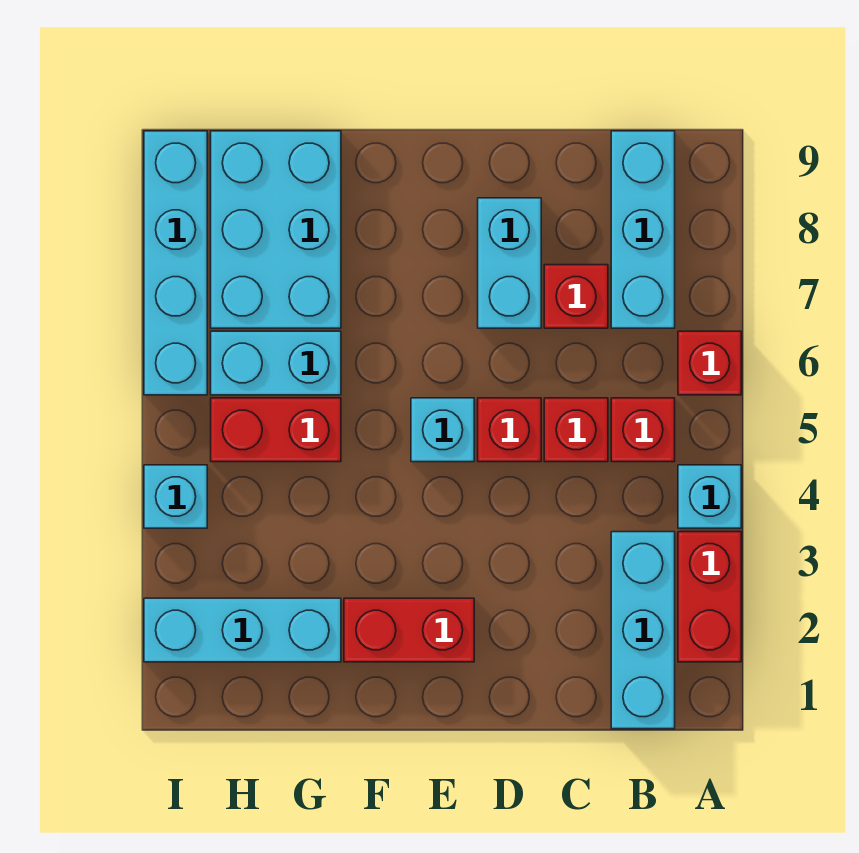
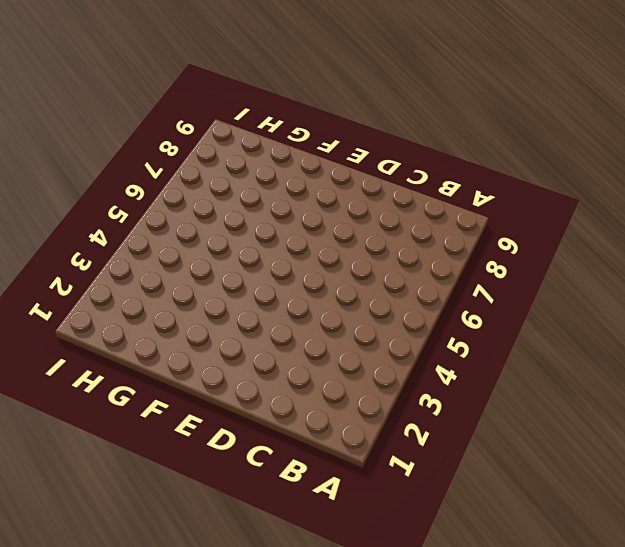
none -> red brick A2:A3 level 1
none -> cyan brick A4 level 1
none -> red brick A6 level 1

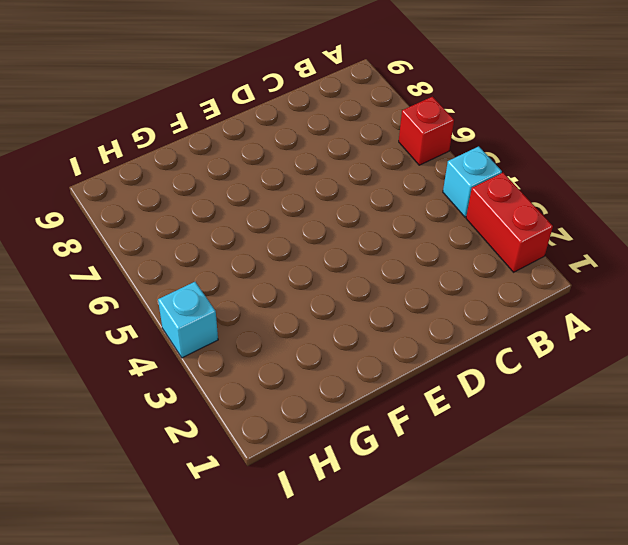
none -> cyan brick B1:B3 level 1
none -> red brick B5 level 1
none -> cyan brick B7:B9 level 1

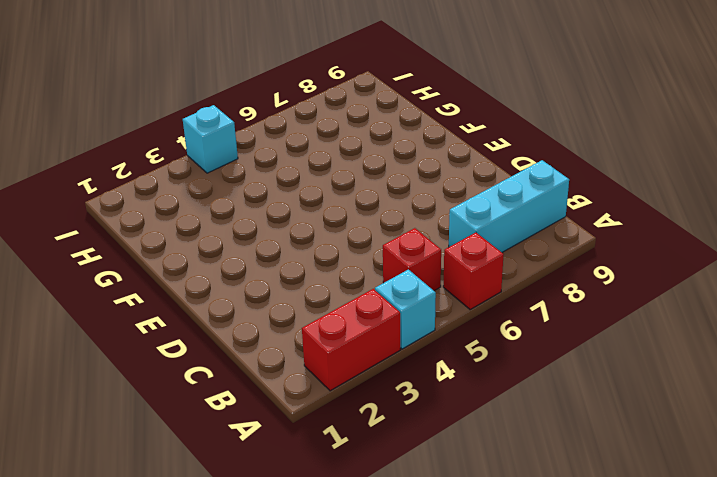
none -> cyan brick B1:B3 level 1
none -> red brick C5 level 1
none -> red brick C7 level 1

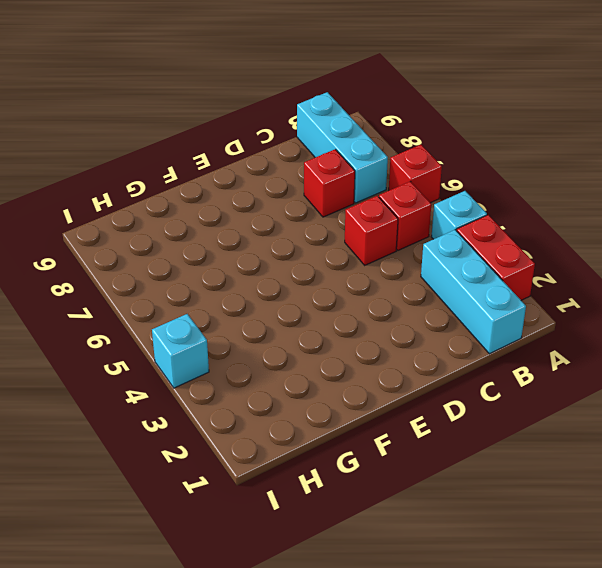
none -> red brick D5 level 1
none -> cyan brick D7:D8 level 1
none -> red brick E2:F2 level 1

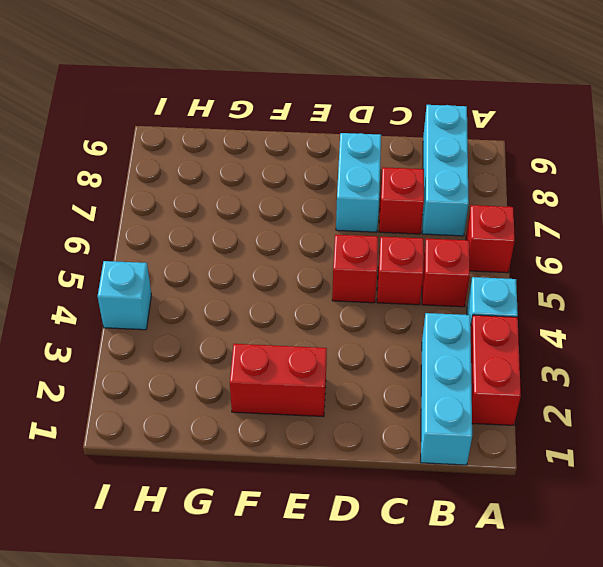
none -> cyan brick E5 level 1
none -> cyan brick G2:I2 level 1
none -> red brick G5:H5 level 1

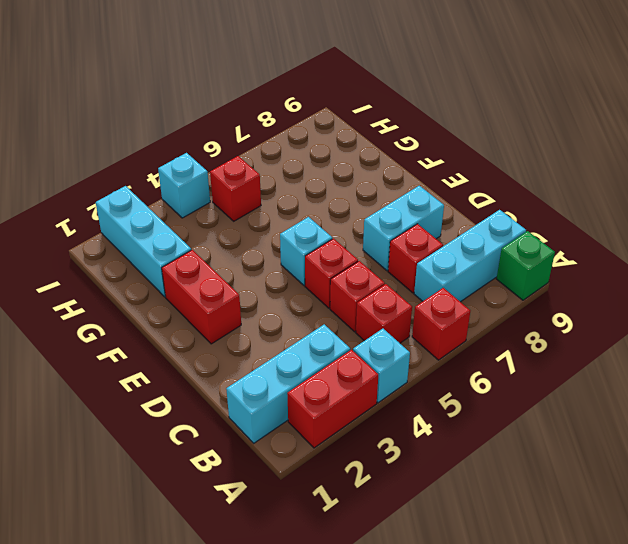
green brick A9 level 1 -> none
red brick H5 level 1 -> red brick G5:H5 level 1
none -> cyan brick G6:H6 level 1
none -> cyan brick G7:H9 level 1
none -> cyan brick I6:I9 level 1

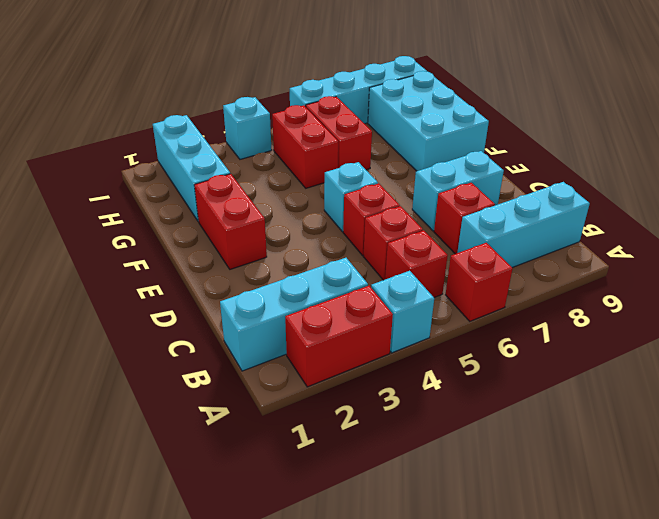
cyan brick F8:H9 level 1 -> cyan brick G7:H9 level 1
red brick G6:H6 level 1 -> cyan brick G6:H6 level 1

